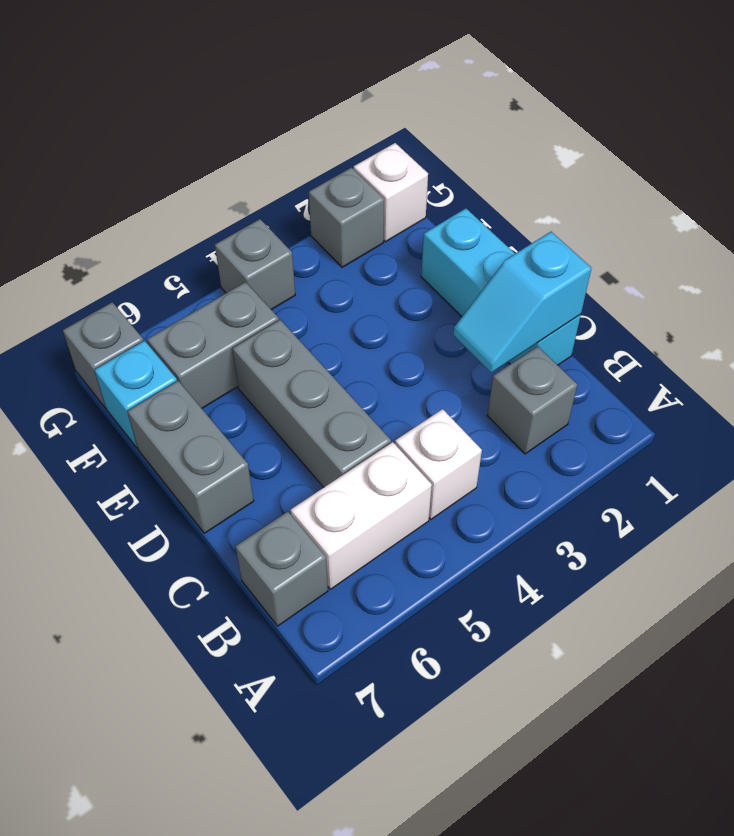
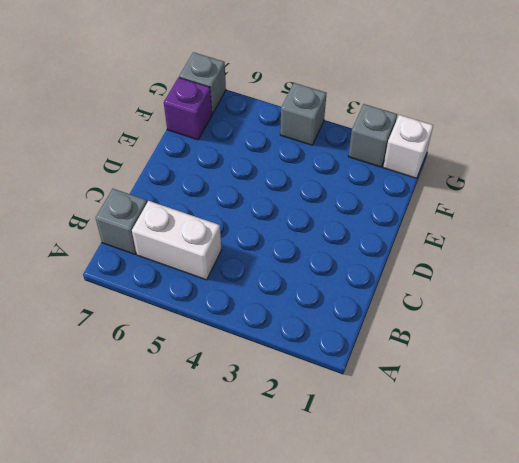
purple brick F7 level 1 -> cyan brick F7 level 1
none -> grey brick B2 level 1
none -> white brick B4 level 1
none -> cyan brick C1:E1 level 1

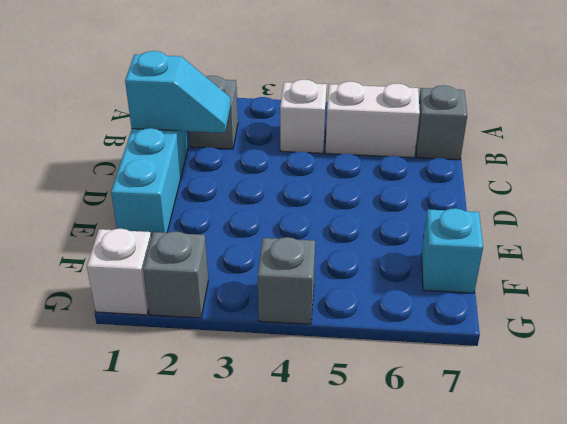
none -> grey brick C5:E5 level 1
none -> grey brick D7:E7 level 1
none -> grey brick F5:F6 level 1

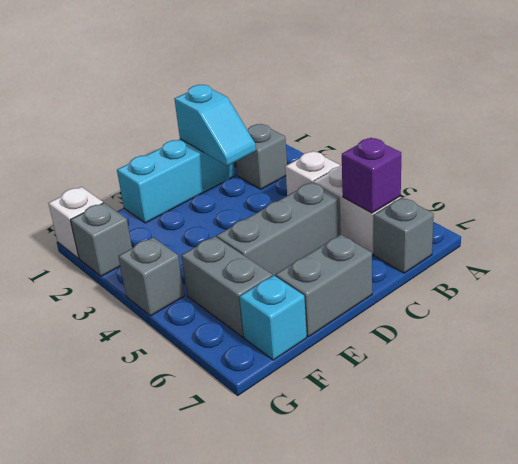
purple brick B6 level 2 -> none
none -> grey brick G7 level 1

